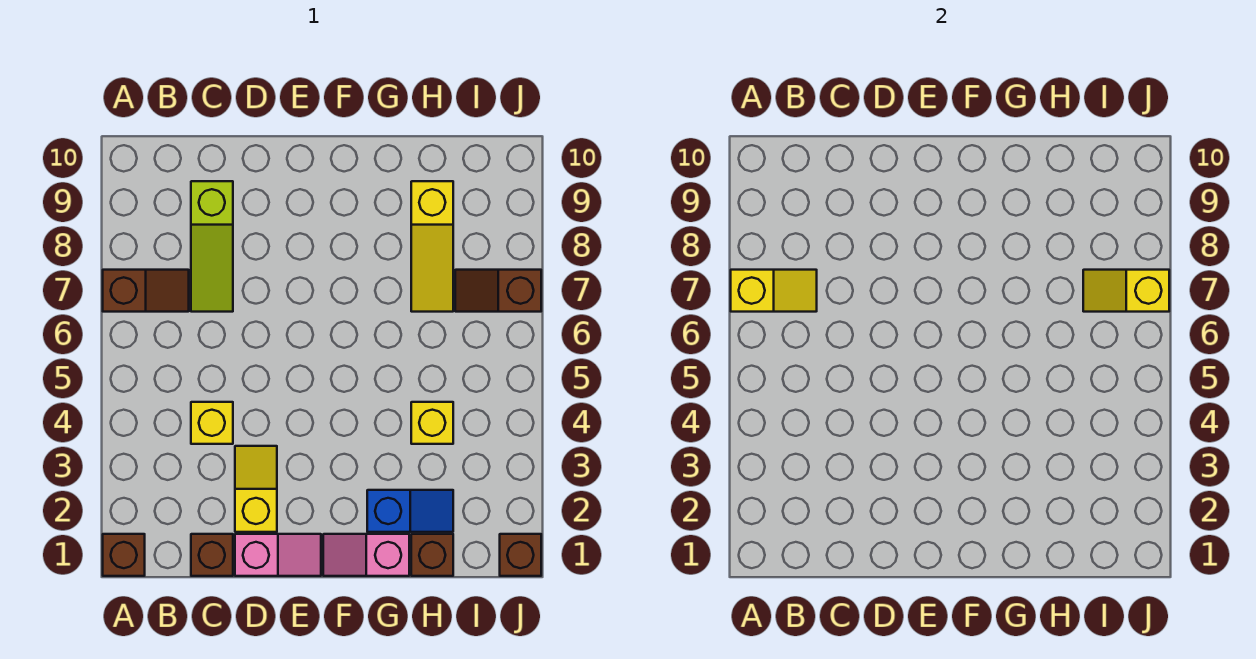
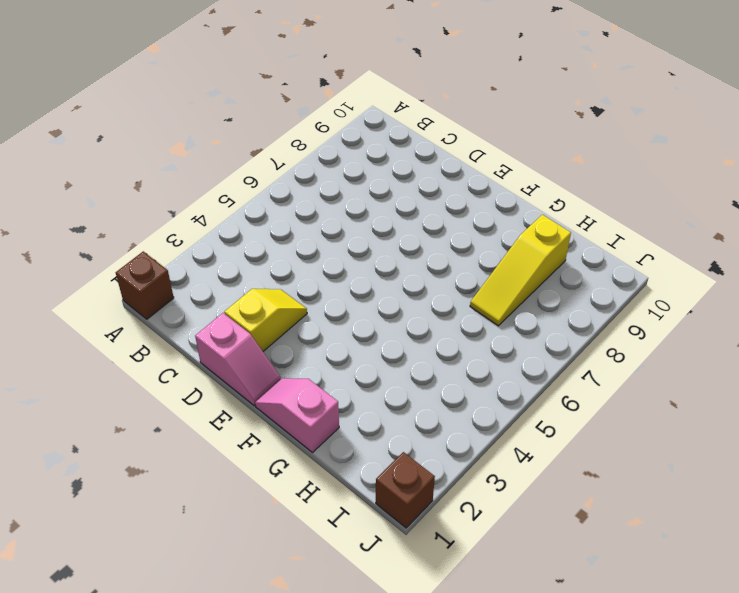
none -> brown slope A7:B7 level 1 top A
none -> brown brick C1 level 1
none -> yellow brick C4 level 1

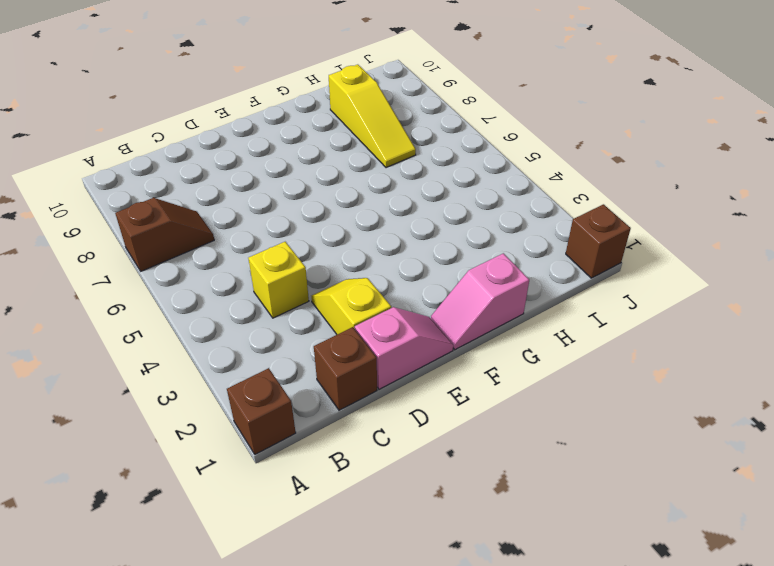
none -> lime slope C7:C9 level 1 top 9
none -> blue slope G2:H2 level 1 top G
none -> brown brick H1 level 1

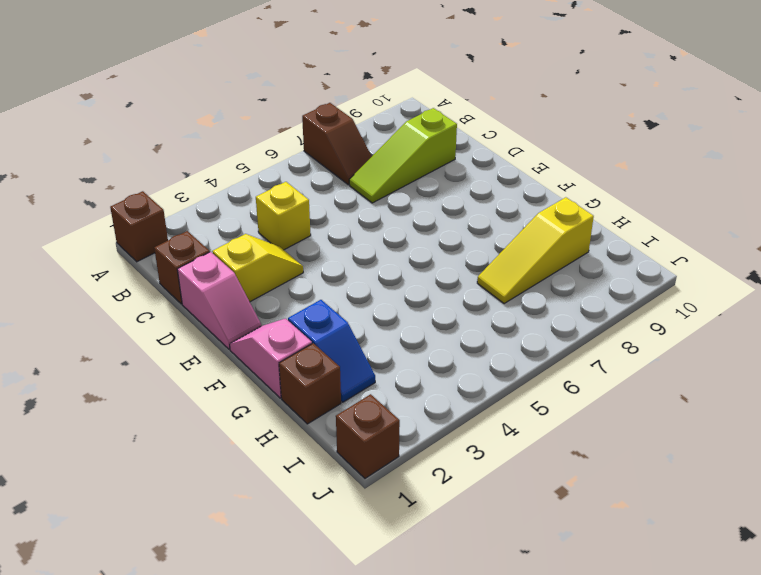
none -> yellow brick H4 level 1
none -> brown slope I7:J7 level 1 top J
none -> yellow slope A7:B7 level 2 top A

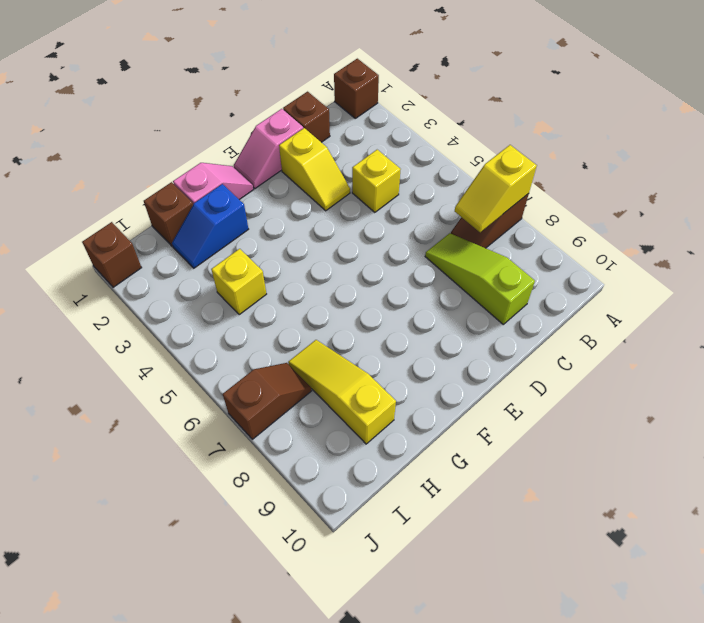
none -> yellow slope I7:J7 level 2 top J

